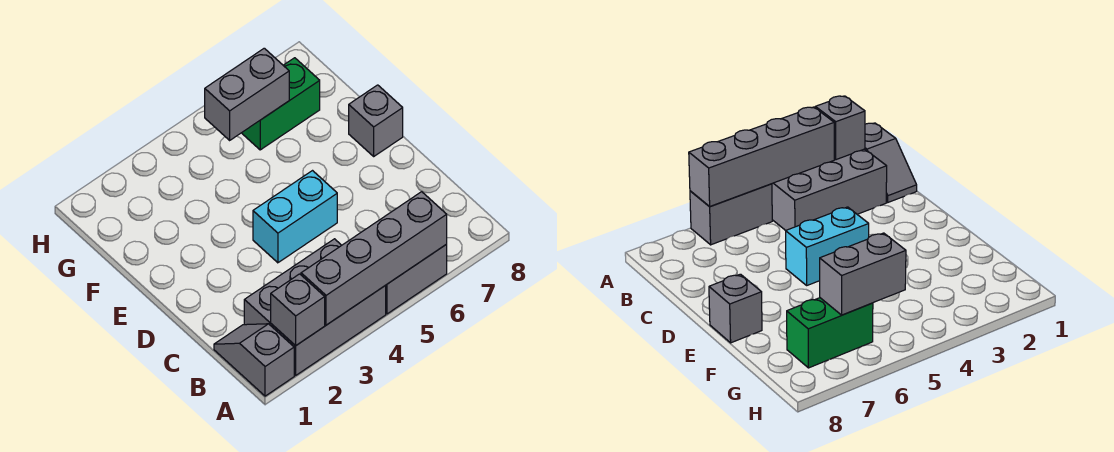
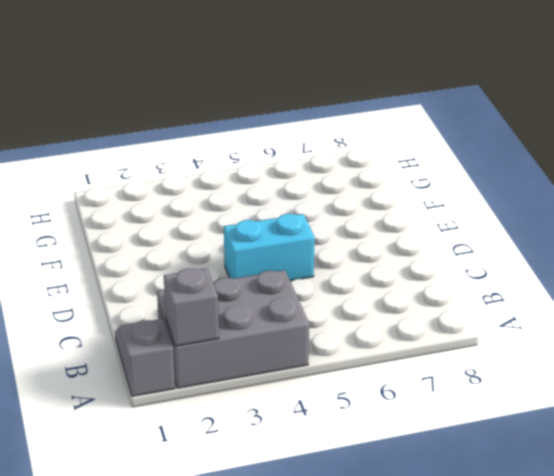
none -> grey brick A5:A6 level 1
none -> grey brick E8 level 1

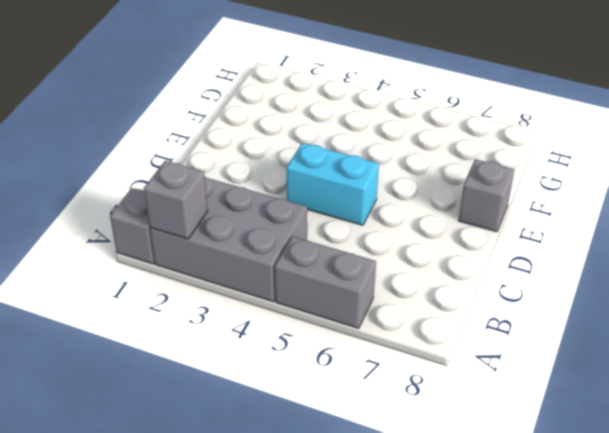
none -> green brick G6:G7 level 1
none -> grey brick A3:A6 level 2

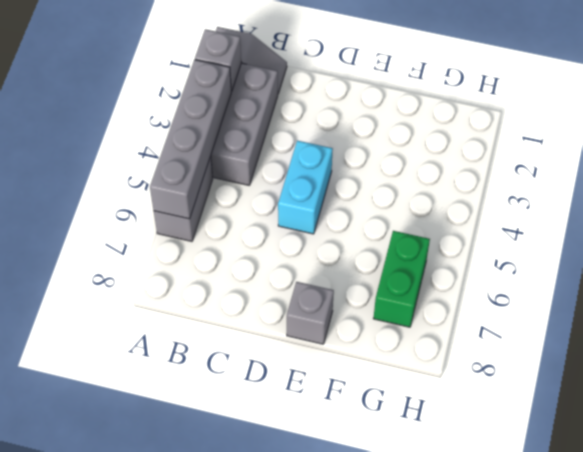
none -> grey brick G5:G6 level 2

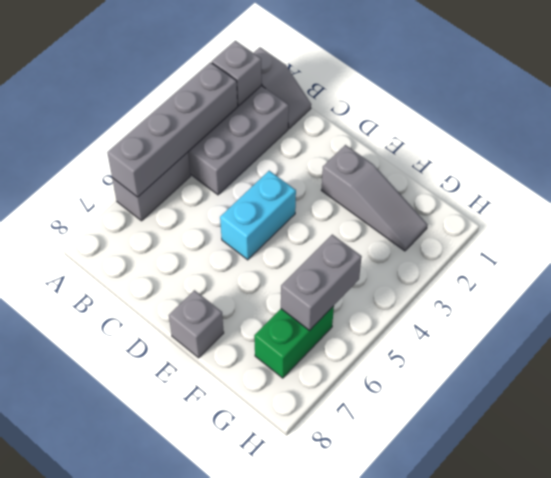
grey slope E2:G2 level 1 top E -> none

